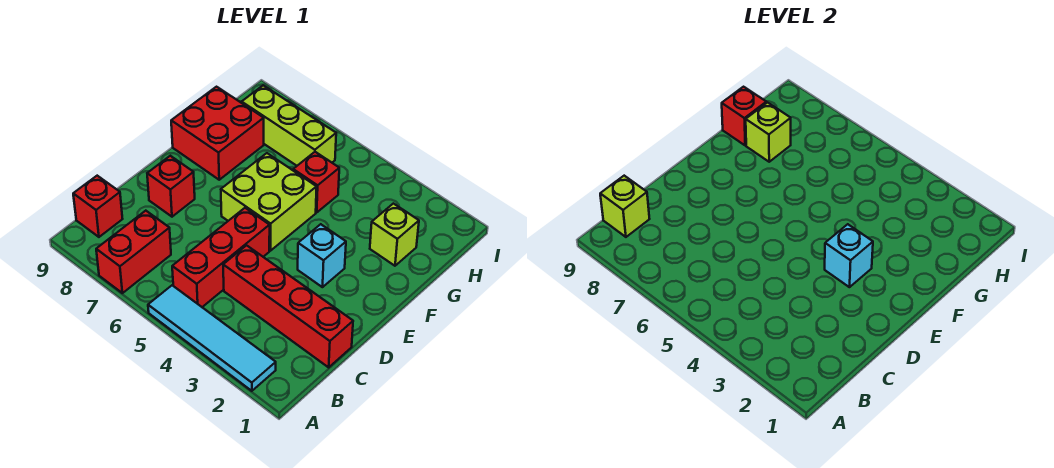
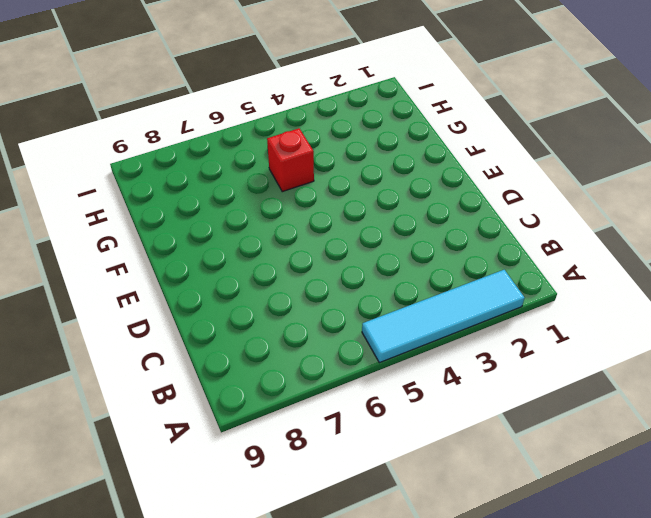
none -> red brick A7:B7 level 1
none -> red brick B5:D5 level 1
none -> red brick B9 level 1

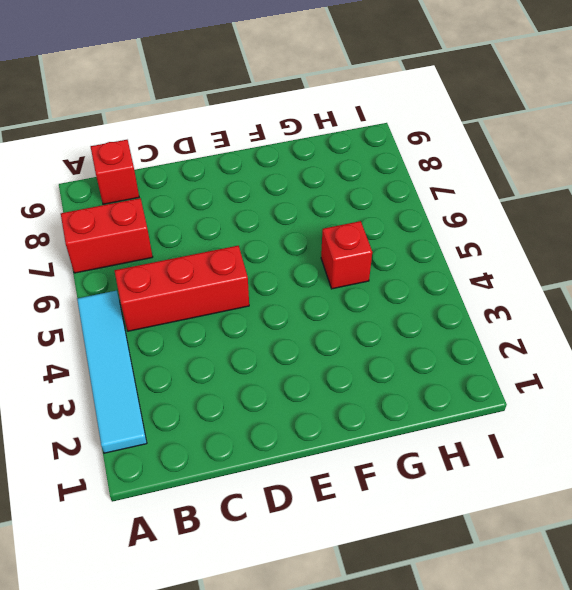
none -> red brick C1:C4 level 1
none -> red brick D8 level 1
none -> cyan brick E3 level 1

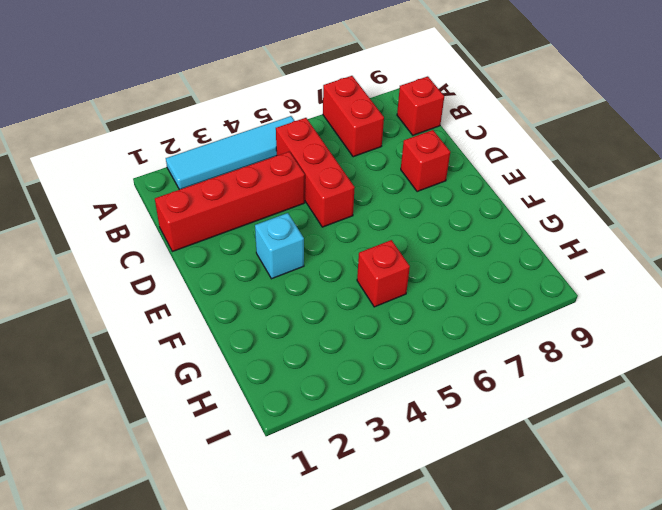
none -> lime brick E5:F6 level 1
none -> red brick F8:G9 level 1
none -> lime brick G2 level 1

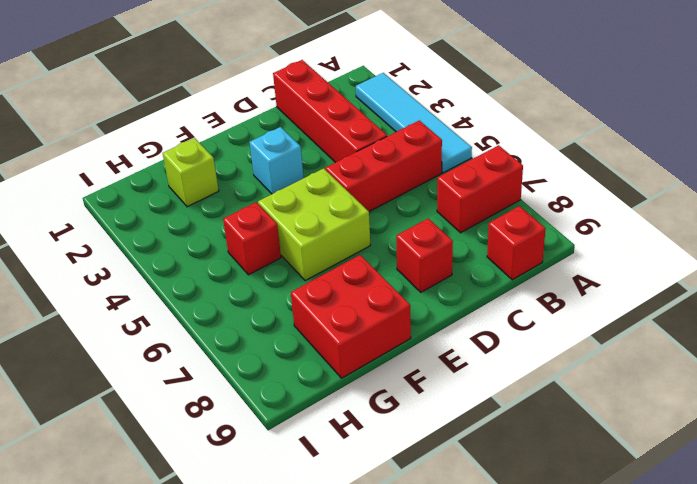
none -> lime brick H6:H8 level 1
none -> lime brick B9 level 2
none -> cyan brick E3 level 2

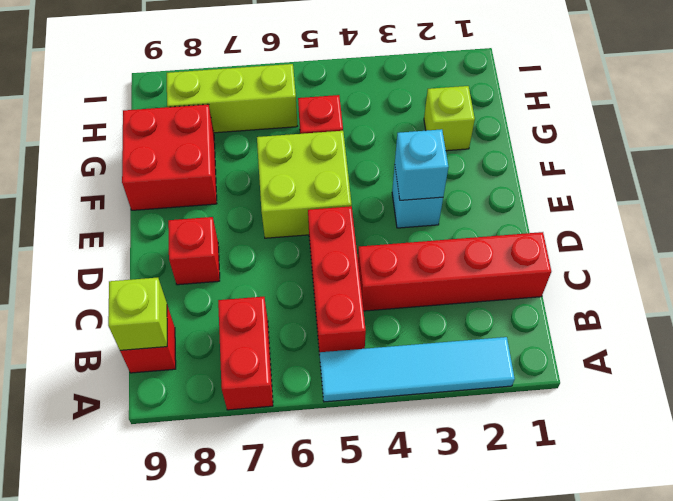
none -> lime brick G8 level 2
none -> red brick G9 level 2

